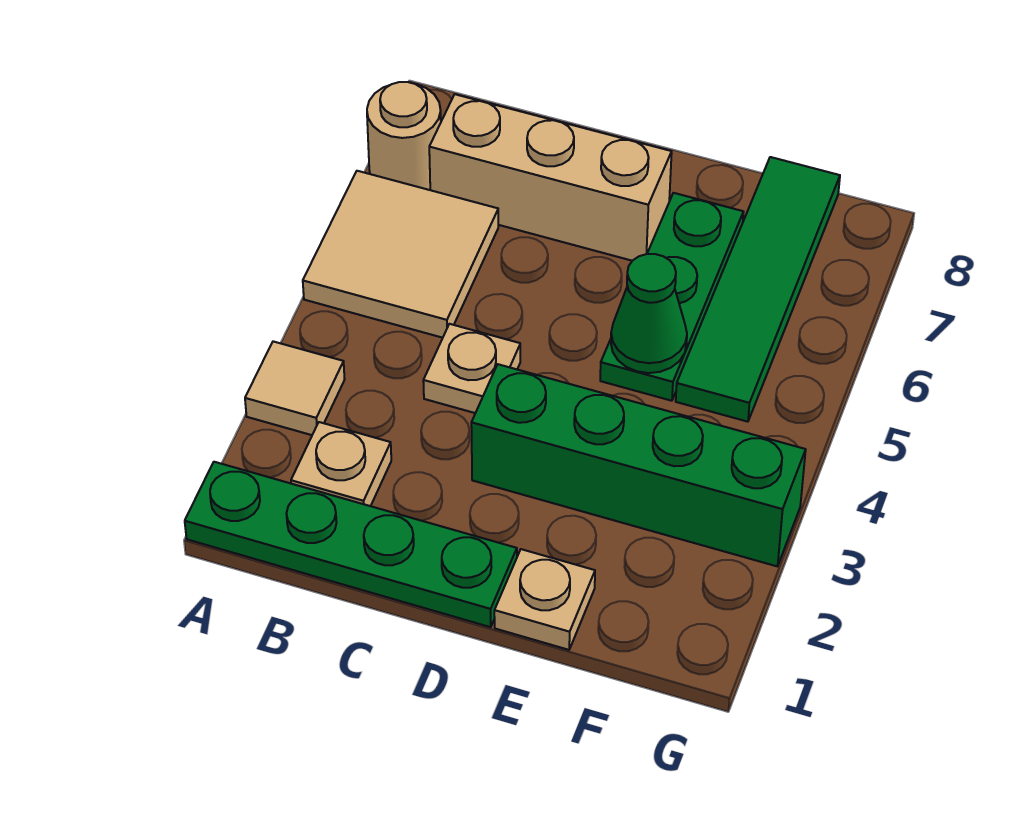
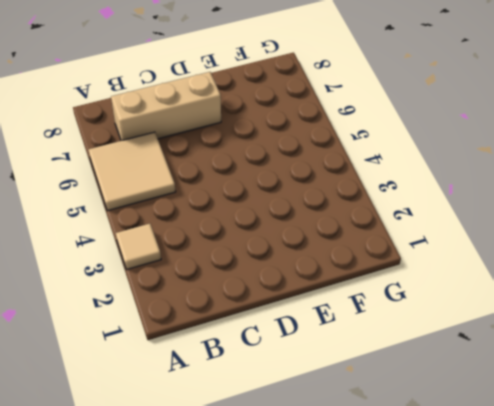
none -> green plate A1:D1 level 1
none -> tan round brick A7 level 1
none -> tan plate B2 level 1

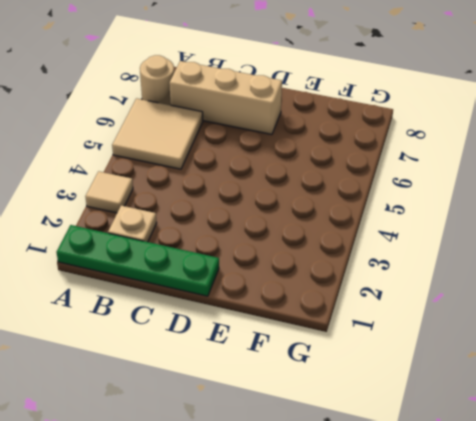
none -> tan plate C4 level 1
none -> green brick D3:G3 level 1
none -> tan plate E1 level 1

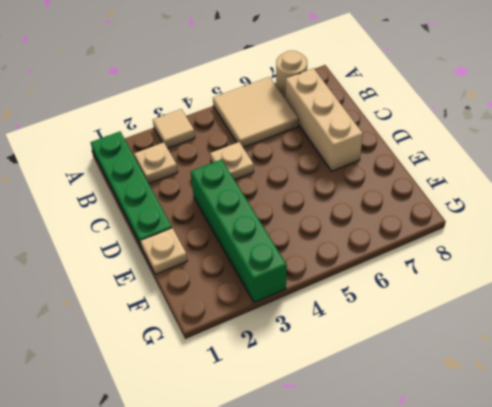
none -> green plate E5:E7 level 1
none -> green tile F5:F8 level 1
none -> green cone E5 level 2

